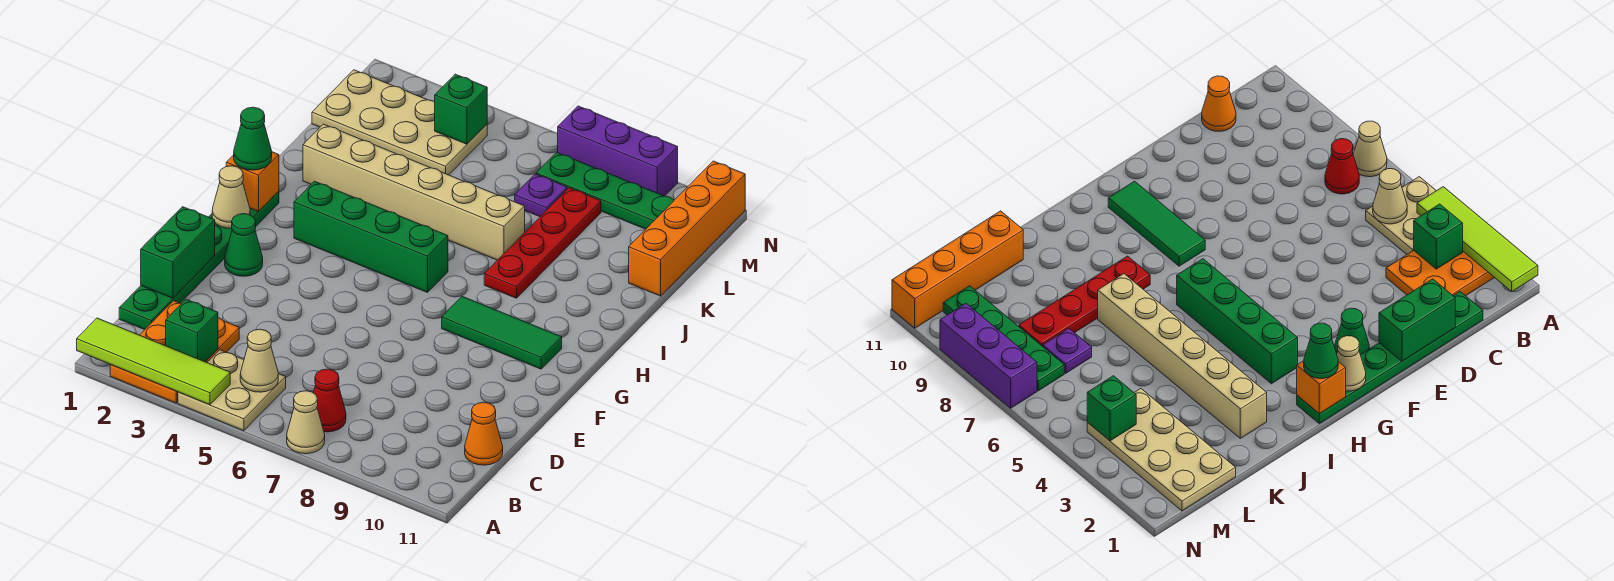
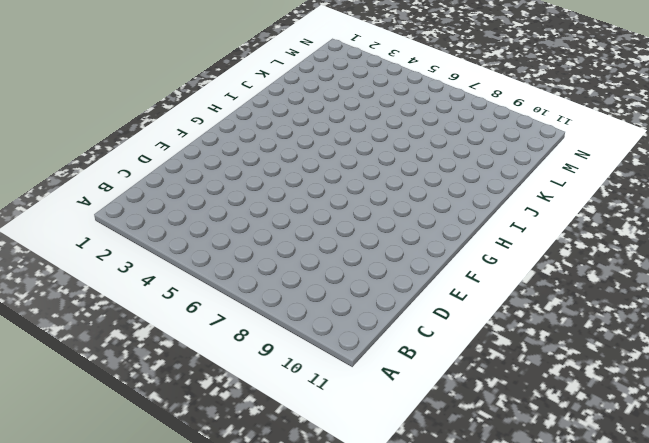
none -> orange plate A2:C3 level 1
none -> tan plate A4:B5 level 1
none -> tan cone A7 level 1

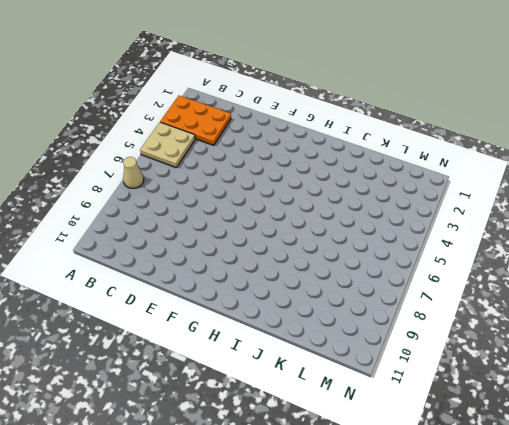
none -> red cone B7 level 1
none -> green plate C1:H1 level 1
none -> orange cone C11 level 1

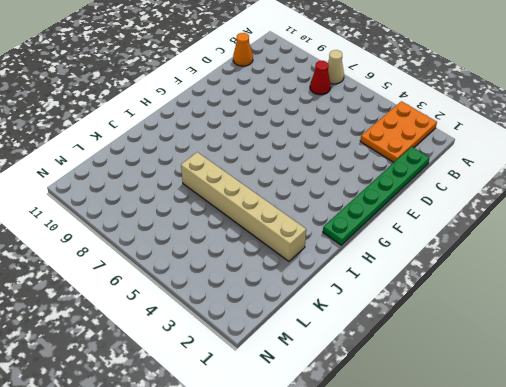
none -> tan plate A4:B5 level 1
none -> green cone F2 level 1
none -> green tile G8:G10 level 1

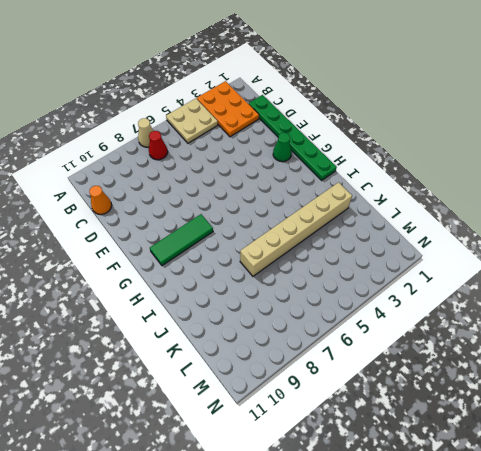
none -> green brick H3:H6 level 1
none -> red plate I8:L8 level 1
none -> orange brick K11:N11 level 1

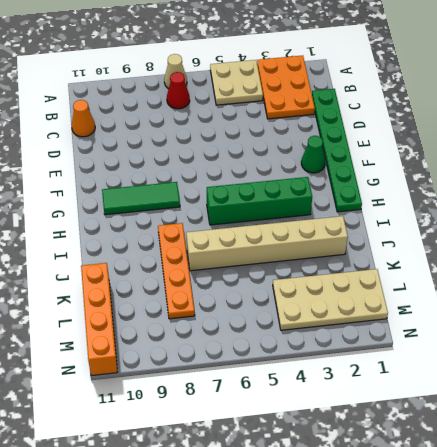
orange plate I8:L8 level 1 -> red plate I8:L8 level 1
none -> purple plate L7 level 1
none -> green plate M7:M10 level 1
none -> purple brick N7:N9 level 1

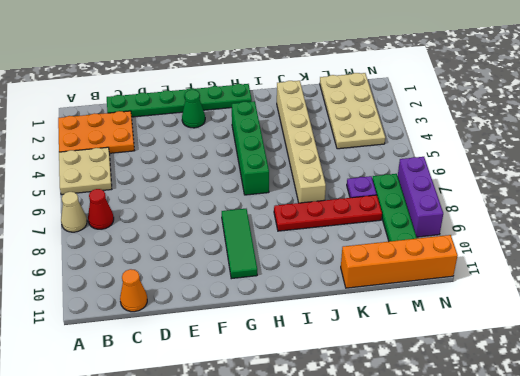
none -> lime tile A1:A4 level 2
none -> green brick B3 level 2
none -> tan cone B5 level 2

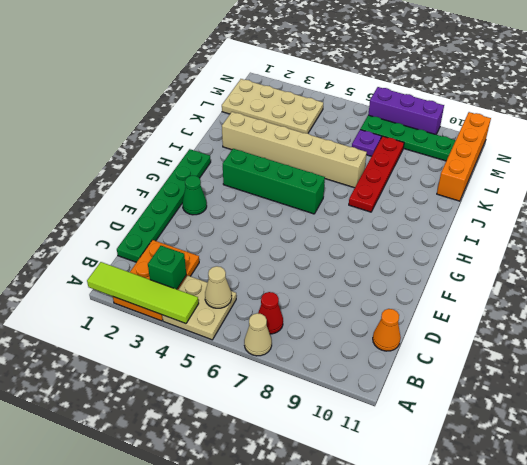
none -> green tile G8:G10 level 1
none -> green brick D1:E1 level 2
none -> tan cone G1 level 2

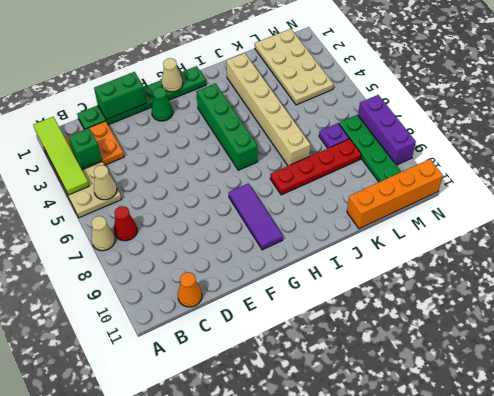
purple tile G8:G10 level 1 -> green tile G8:G10 level 1
none -> orange brick H1 level 2
none -> green brick M4 level 2
none -> green cone H1 level 3

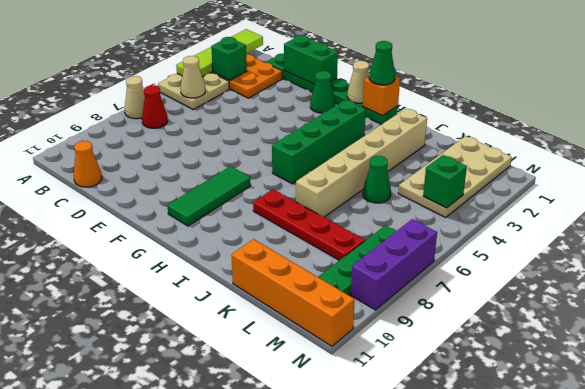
green cone K5 level 1 -> none
none -> purple plate L7 level 1

